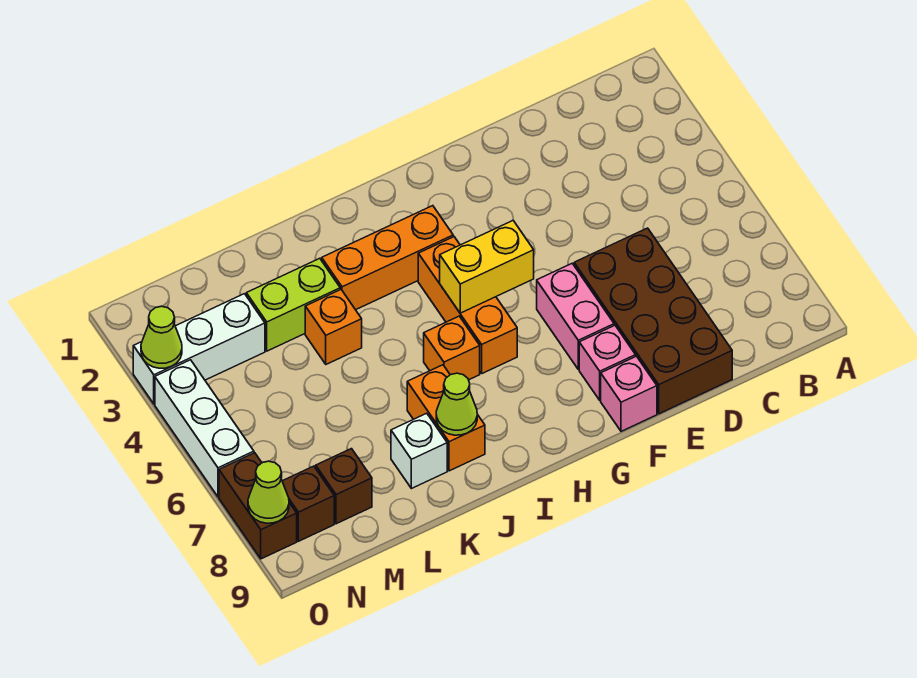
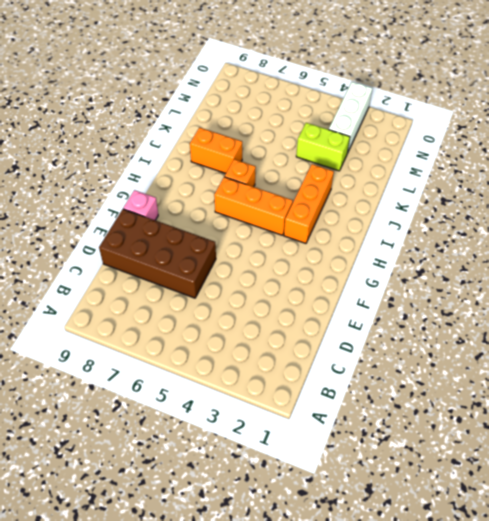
lime brick L3:L4 level 1 -> lime brick K3:L3 level 1
none -> pink brick F6:F7 level 1
none -> pink brick F8 level 1
none -> orange brick K4 level 1

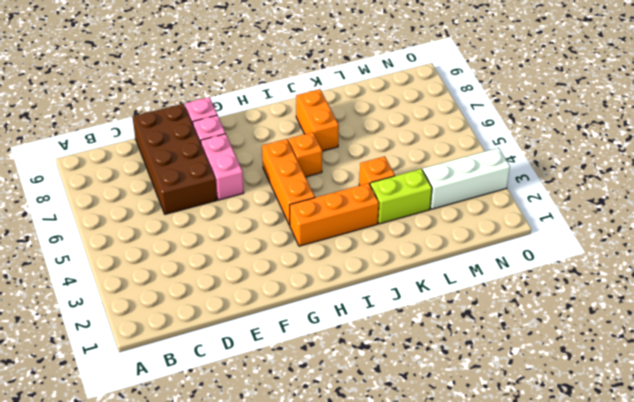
none -> white brick K8 level 1
none -> brown brick M8 level 1
none -> brown brick N8 level 1

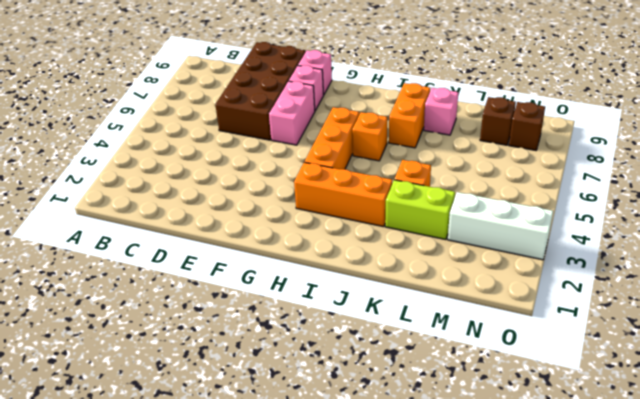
pink brick K8 level 1 -> white brick K8 level 1
none -> white brick O4:O6 level 1
none -> brown brick O7:O8 level 1
none -> yellow brick G5:H5 level 2

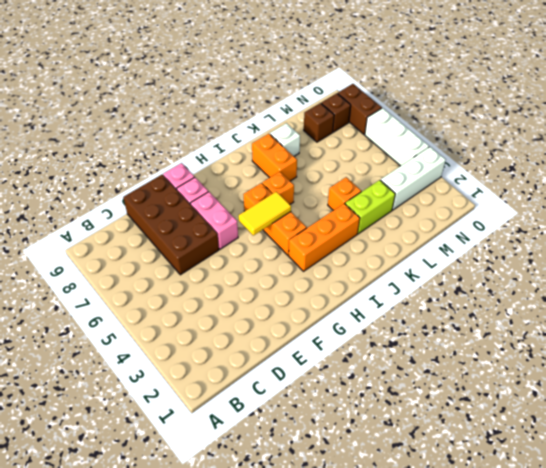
yellow tile G5:H5 level 2 -> yellow brick G5:H5 level 2
none -> lime cone J8 level 2
none -> lime cone O3 level 2
none -> lime cone O8 level 2

